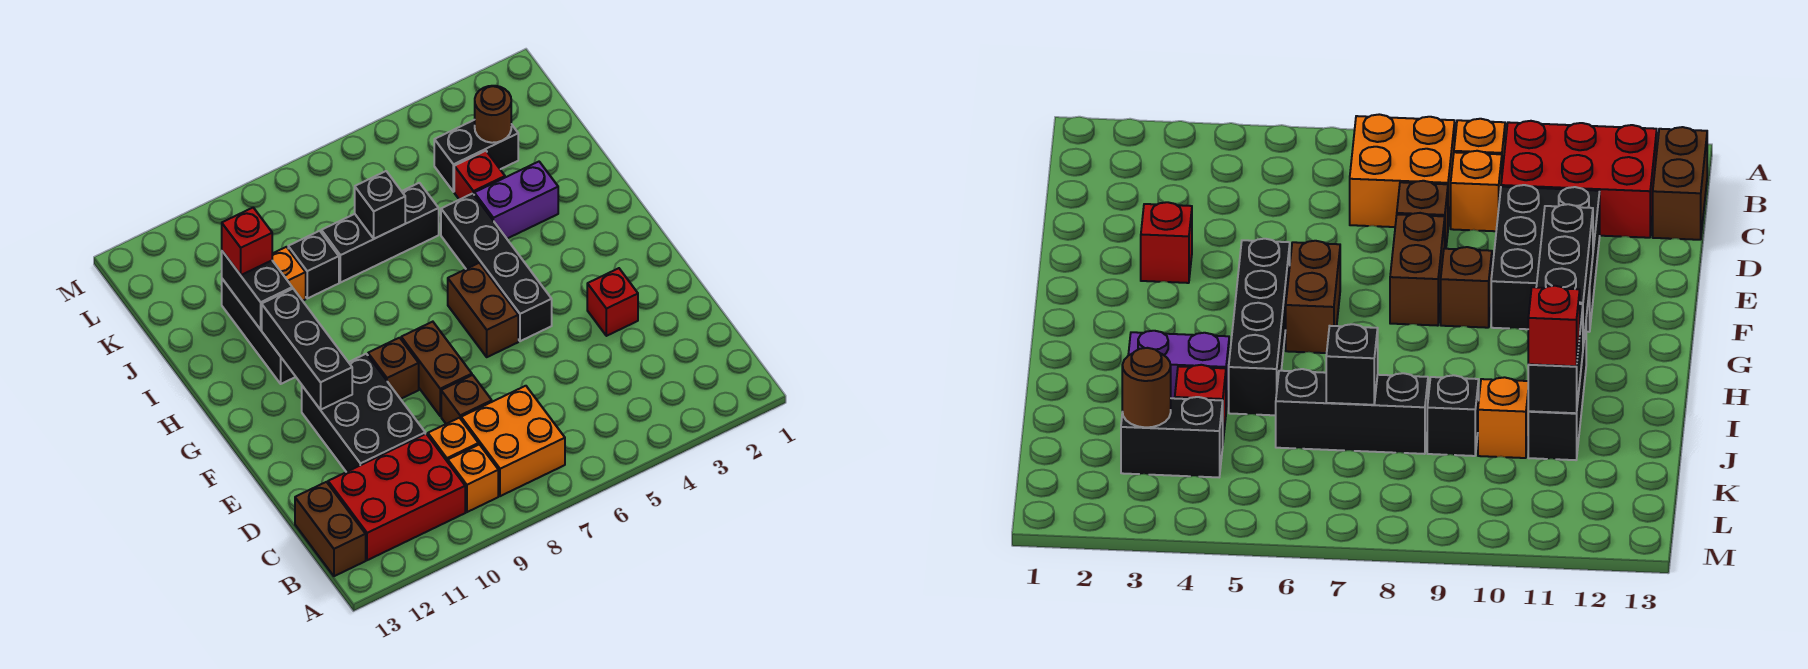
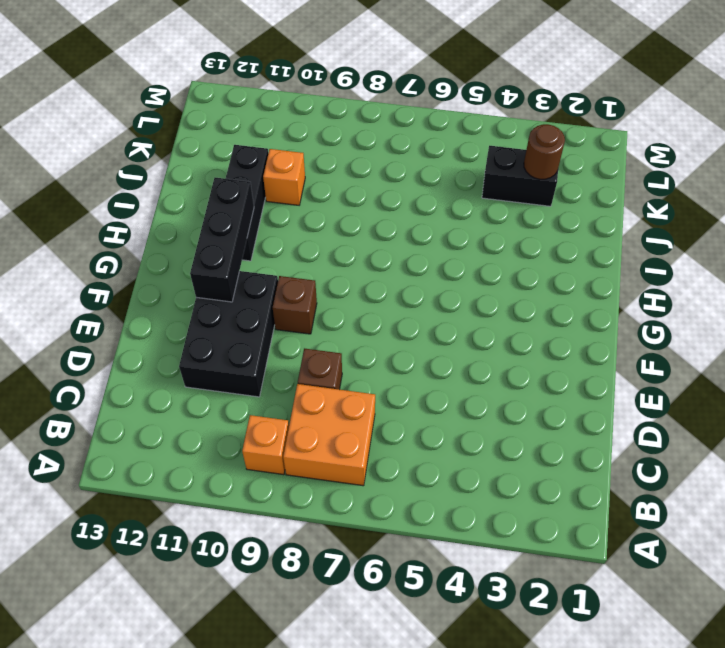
none -> red brick B10:C12 level 1
none -> brown brick B13:C13 level 1
none -> orange brick C9 level 1

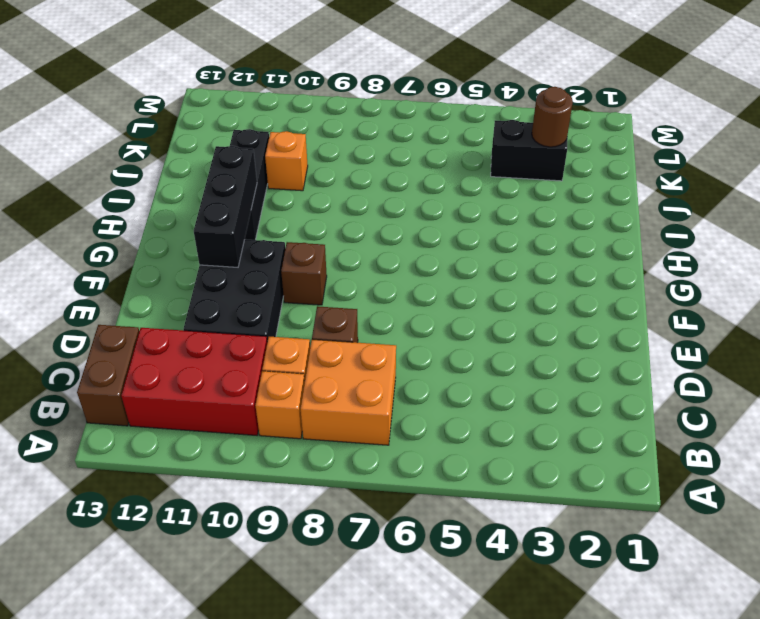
none -> red brick E3 level 1
none -> brown brick E8:F8 level 1
none -> black brick F5:I5 level 1

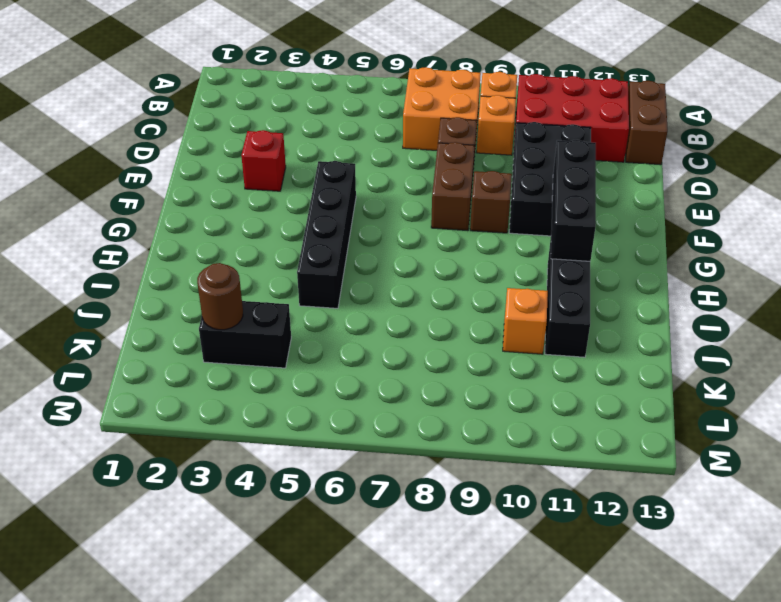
none -> brown brick F6:G6 level 1
none -> purple brick I3:I4 level 1
none -> red brick J4 level 1

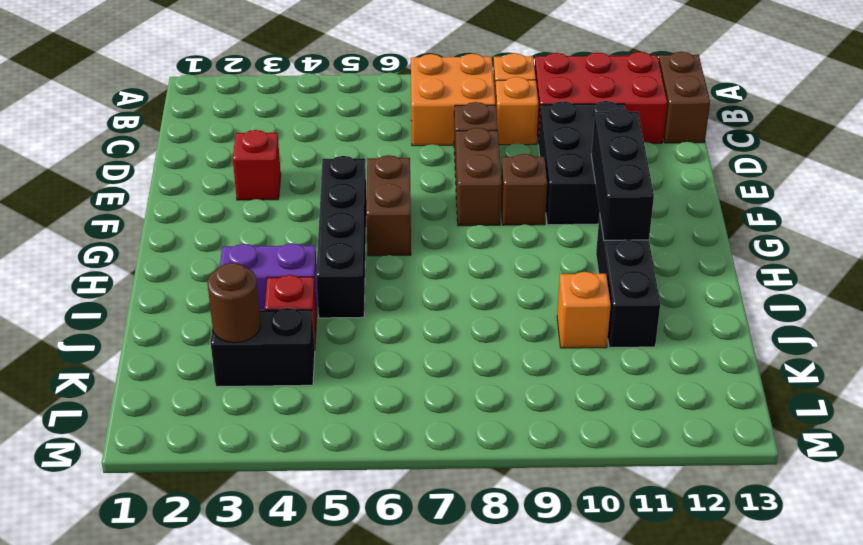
none -> black brick J6:J8 level 1
none -> black brick J9 level 1
none -> black brick I11:J11 level 2

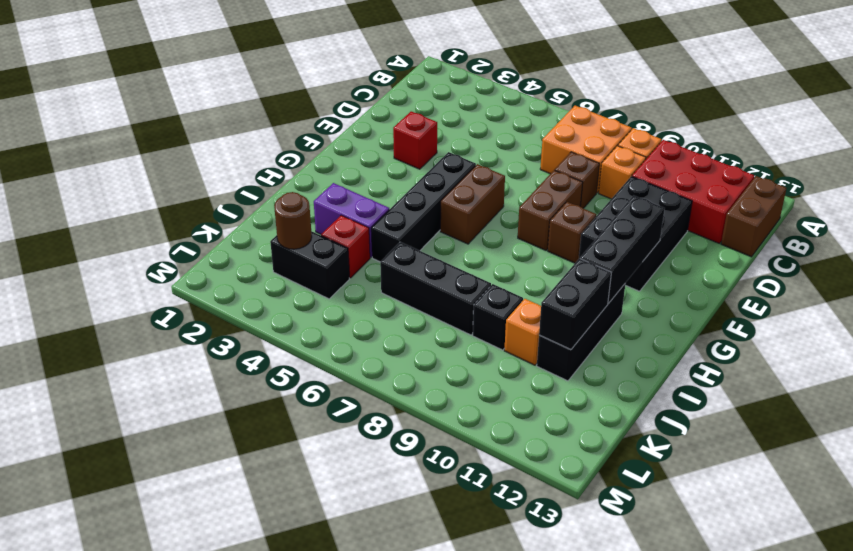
none -> black brick J7 level 2
none -> red brick J11 level 3

